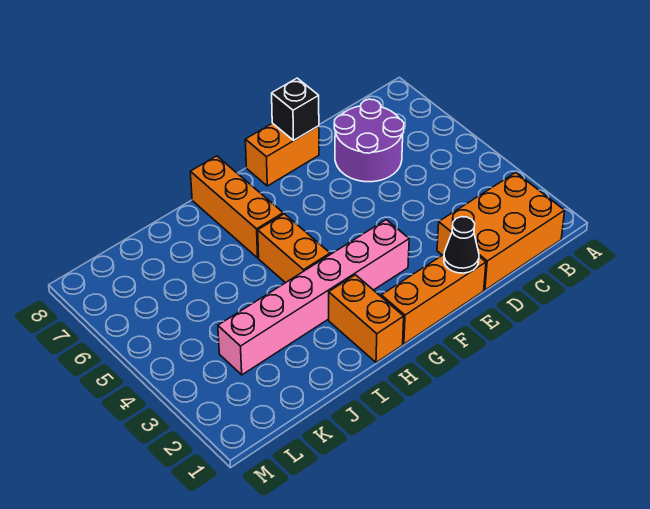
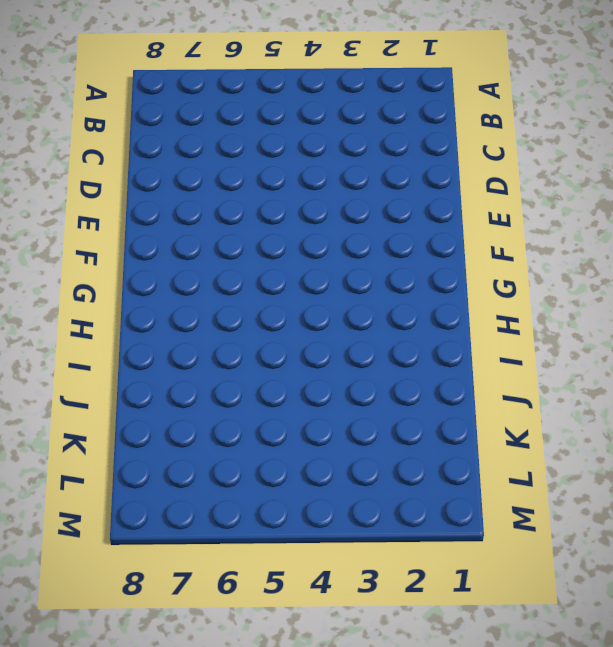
none -> orange brick B1:D2 level 1
none -> purple round brick C6:D7 level 1

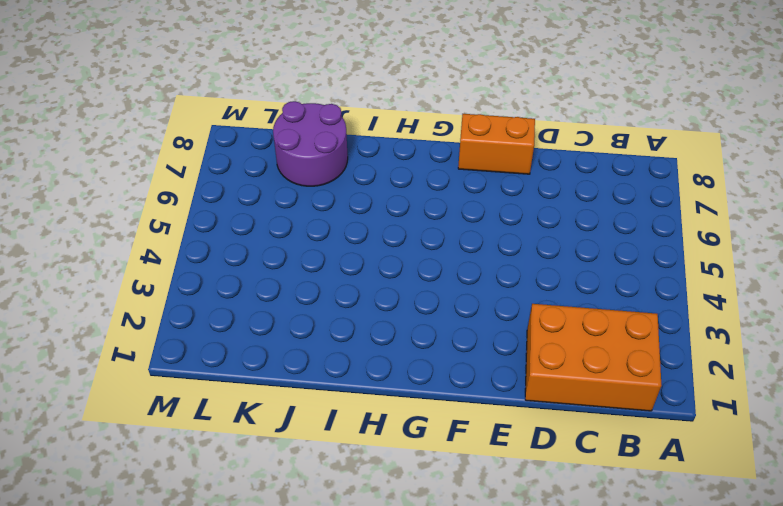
purple round brick J7:K8 level 1 -> purple round brick C6:D7 level 1
none -> orange brick E1:G1 level 1
none -> pink brick F3:K3 level 1

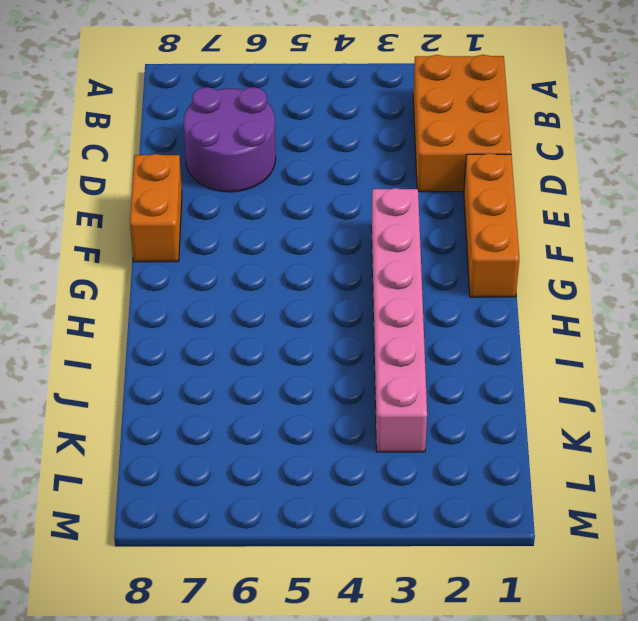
none -> orange brick H1:H2 level 1
none -> orange brick H4:H5 level 1

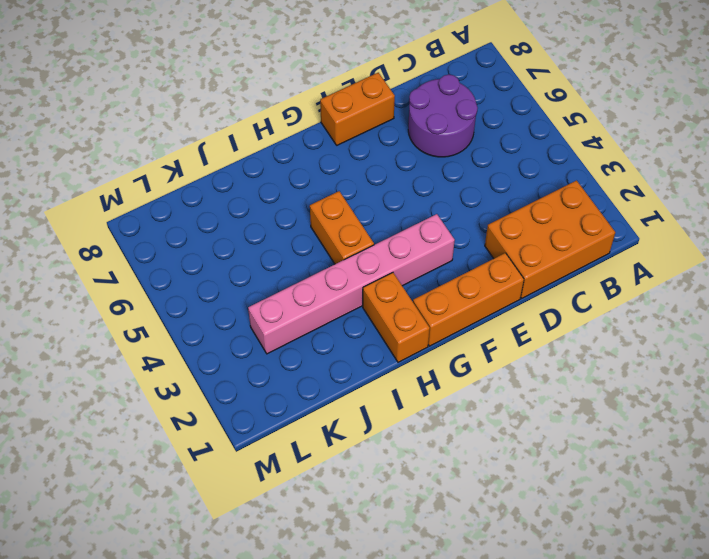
none -> orange brick H6:H8 level 1
none -> black cone E1 level 2

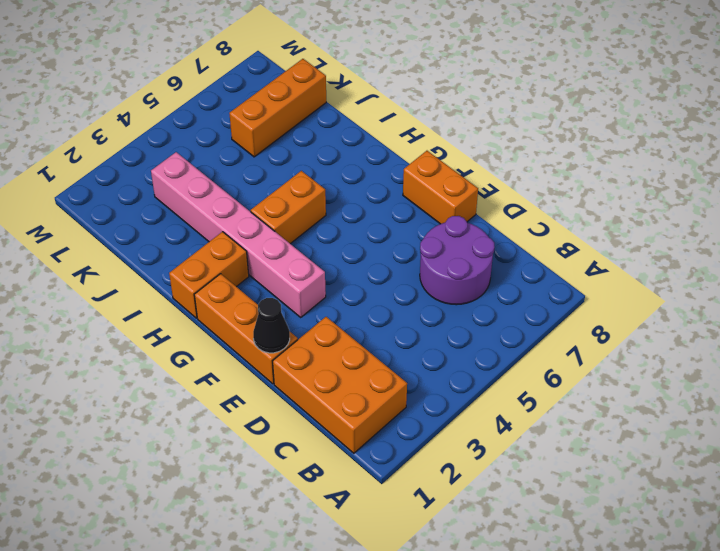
orange brick K6:K8 level 1 -> orange brick H6:H8 level 1
none -> black brick E8 level 2

